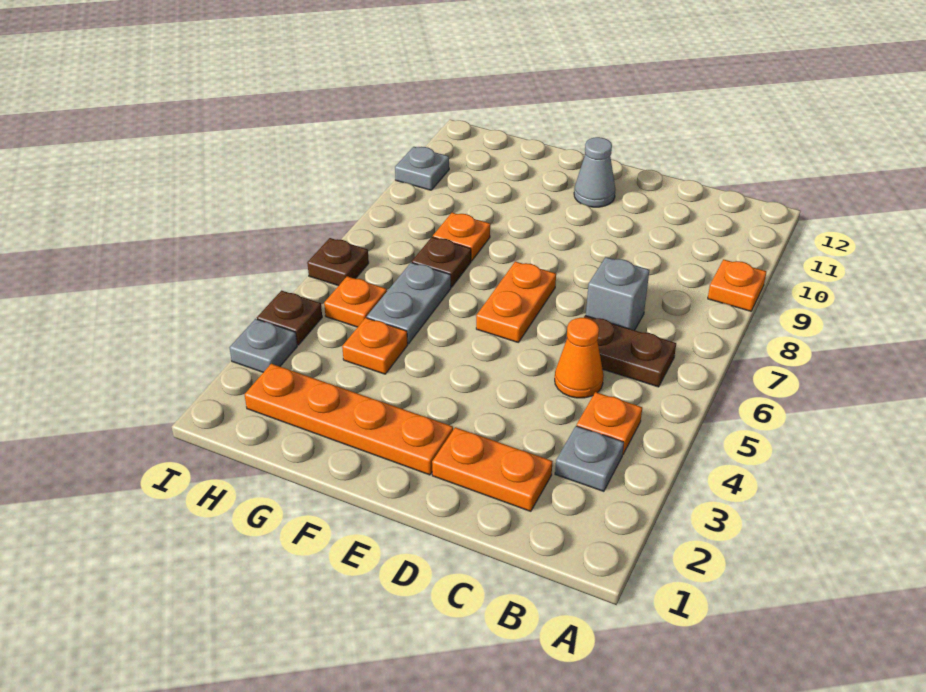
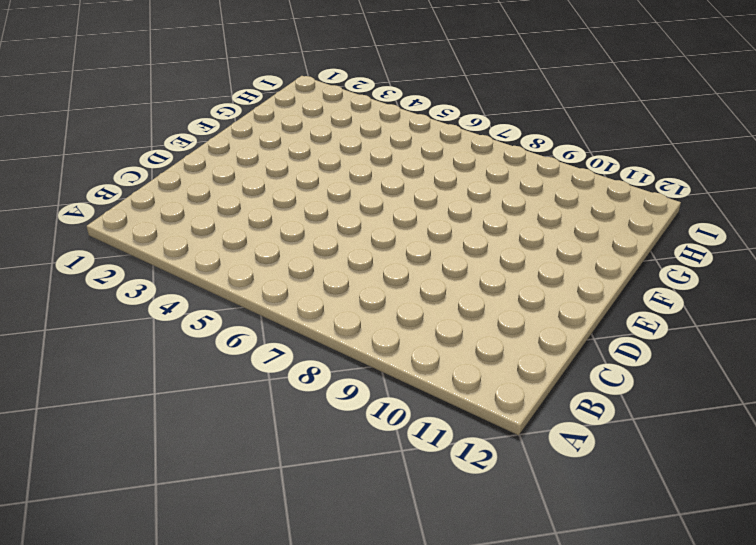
none -> orange plate A9 level 1
none -> grey plate B3 level 1
none -> orange plate B4 level 1

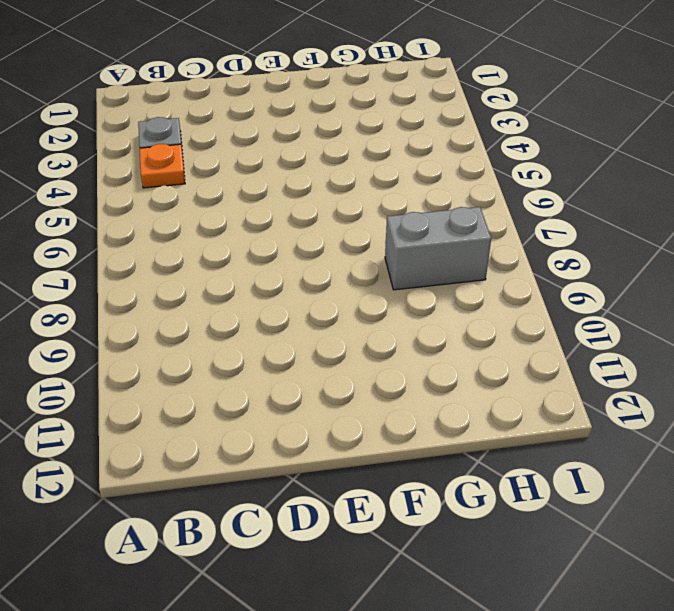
grey brick G8:H8 level 1 -> orange plate G8 level 1
none -> orange plate A9 level 1
none -> brown plate B6:C6 level 1
none -> orange plate C2:D2 level 1

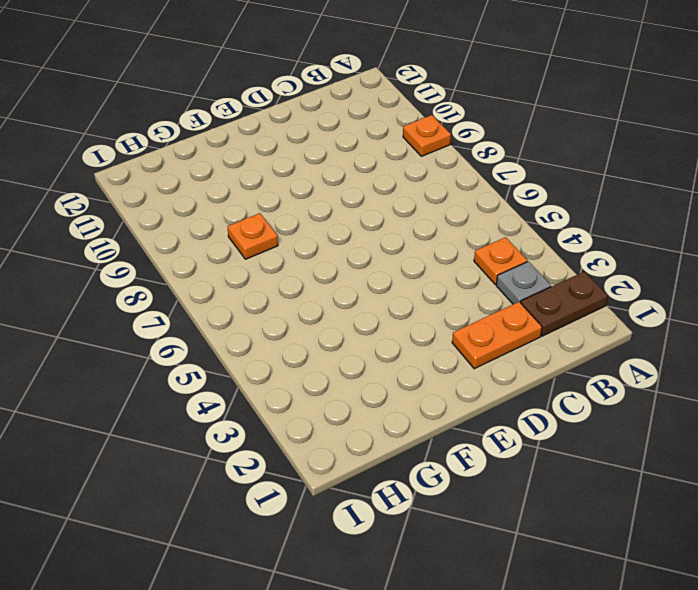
brown plate A2:B2 level 1 -> brown plate B6:C6 level 1
none -> orange cone C5 level 1
none -> grey brick C7 level 1
none -> orange plate E2:H2 level 1

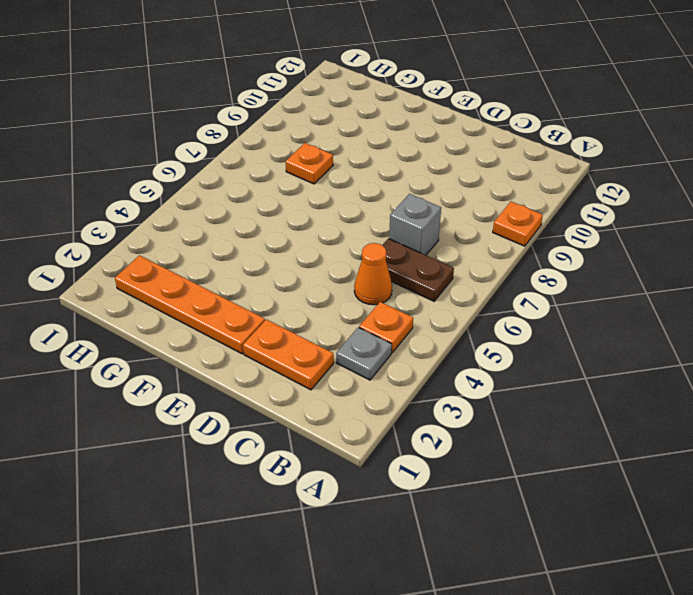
none -> orange plate E6:E7 level 1
none -> grey cone E11 level 1
none -> orange plate G4 level 1

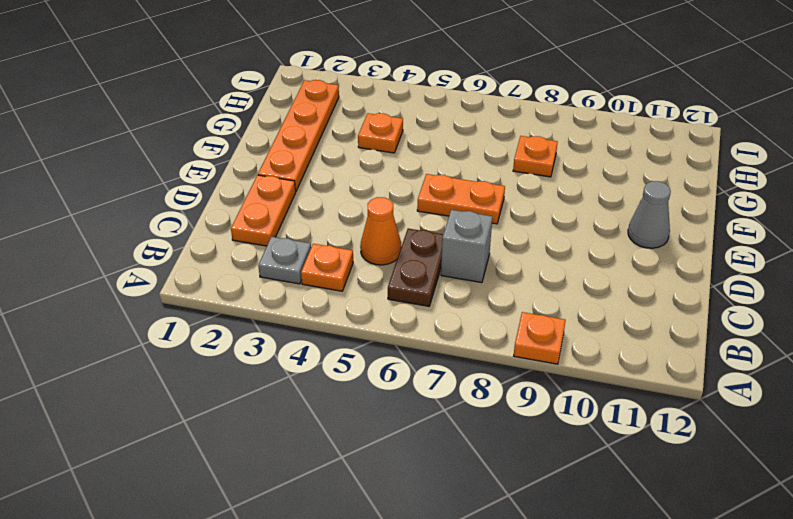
none -> grey plate G5:G6 level 1
none -> brown plate G7 level 1
none -> orange plate H5 level 1

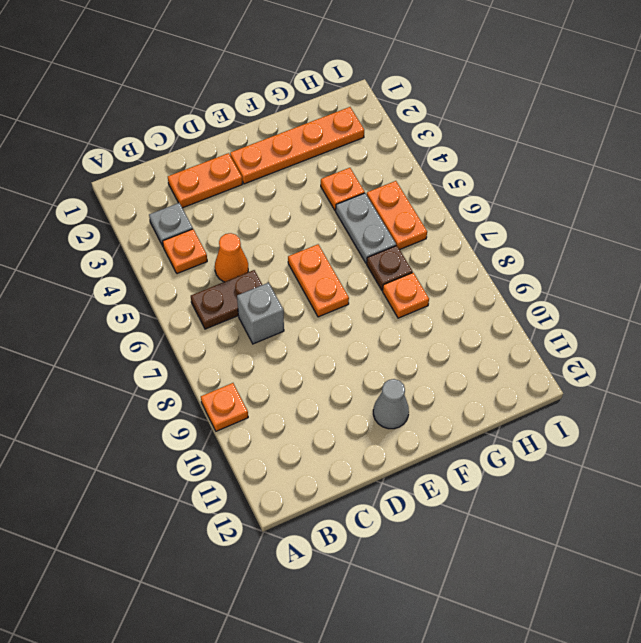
orange plate H5:H6 level 1 -> orange plate H5 level 1
none -> grey plate I3 level 1
none -> brown plate I4 level 1
none -> brown plate I6 level 1

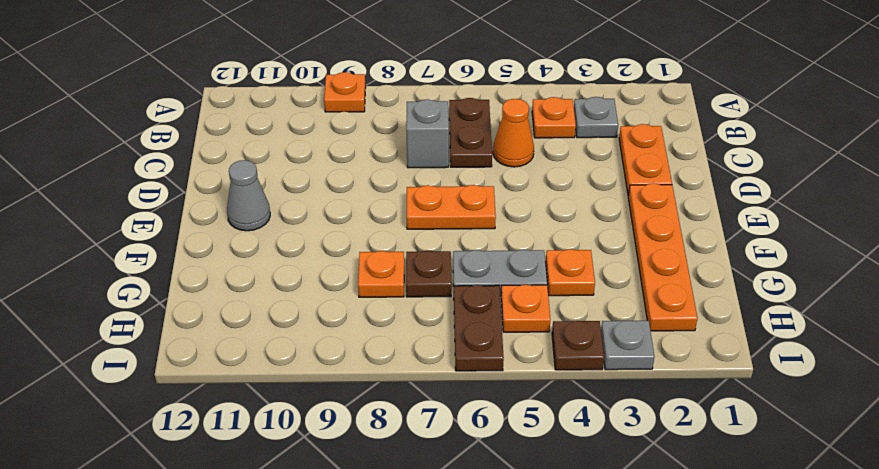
brown plate H6:I6 level 1 -> brown plate I6 level 1
none -> grey plate I10 level 1

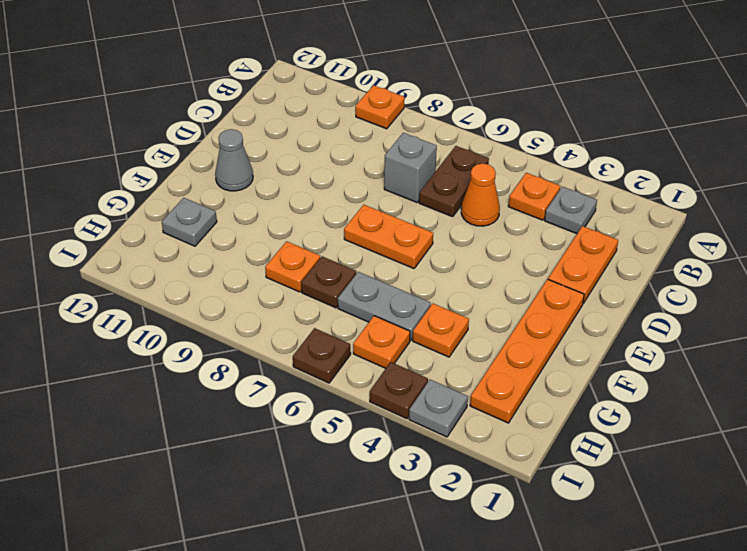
grey plate G11 level 1 -> grey plate I10 level 1

